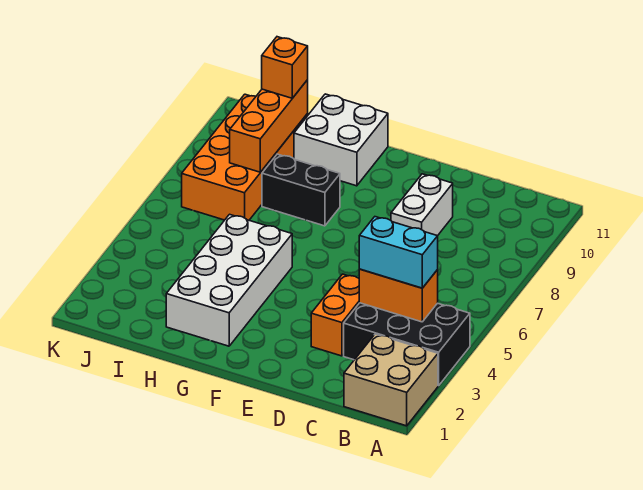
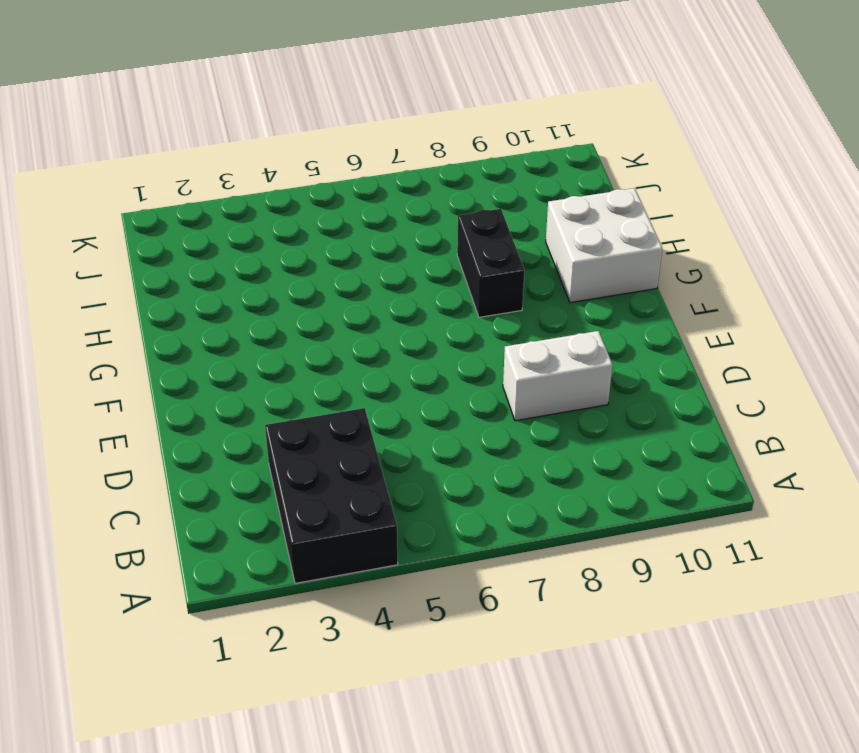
none -> tan brick A1:B2 level 1
none -> orange brick D3:D4 level 1
none -> white brick G2:H5 level 1

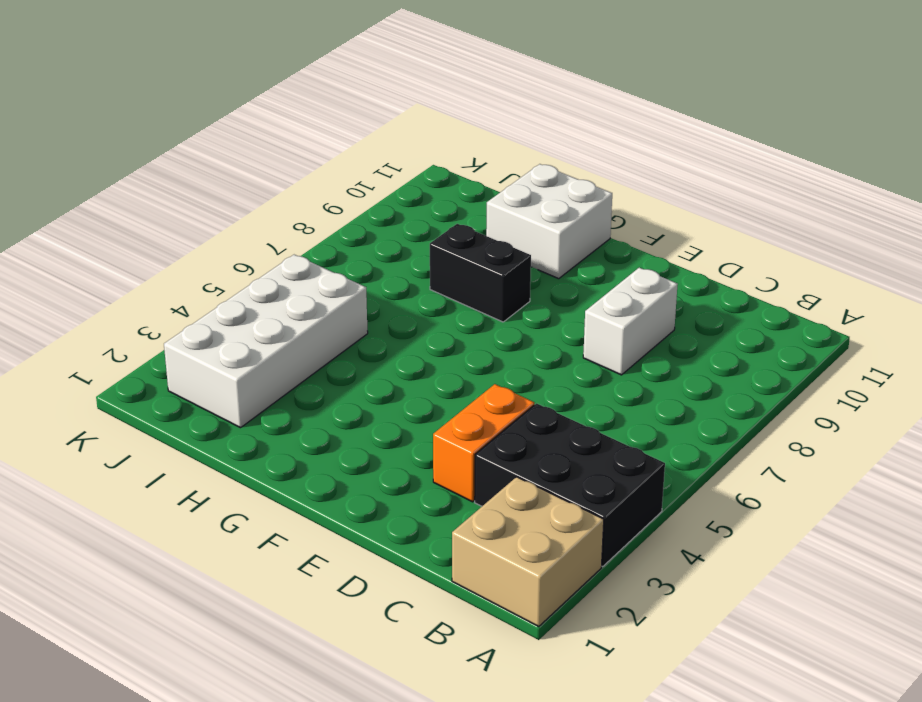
white brick I2:J5 level 1 -> white brick G2:H5 level 1
none -> orange brick I7:J10 level 1
none -> orange brick B4:C4 level 2
none -> orange brick I8:I10 level 2

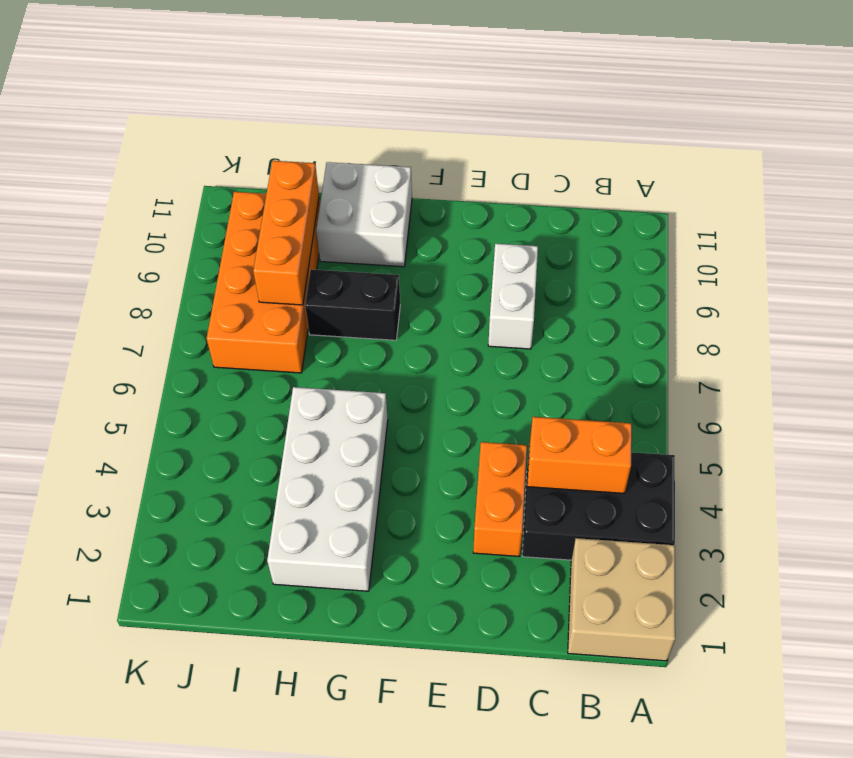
none -> cyan brick B4:C4 level 3
none -> orange brick I10 level 3

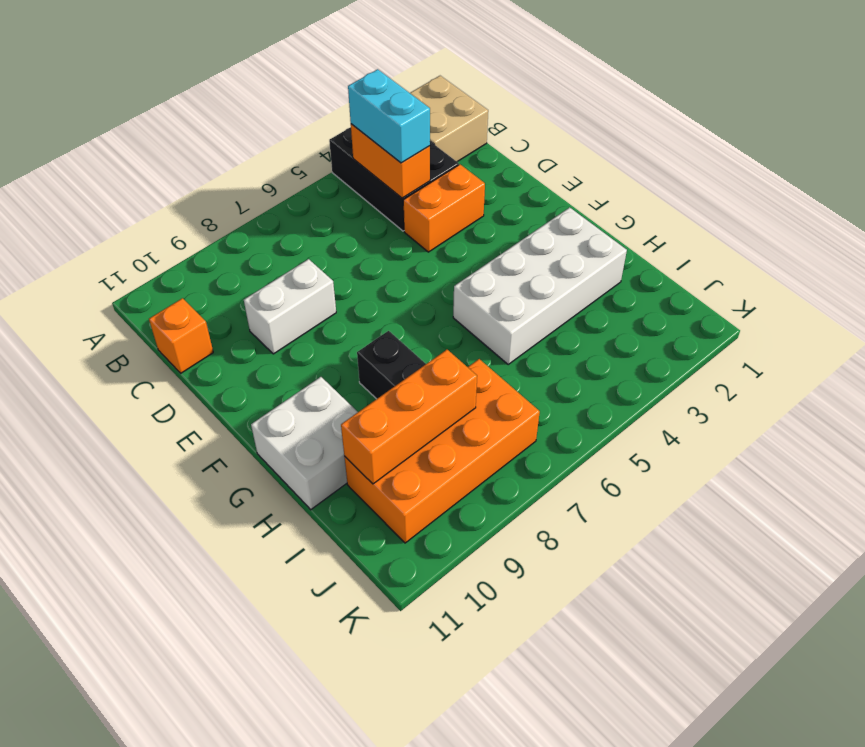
orange brick C11 level 1 -> orange brick I10 level 3

